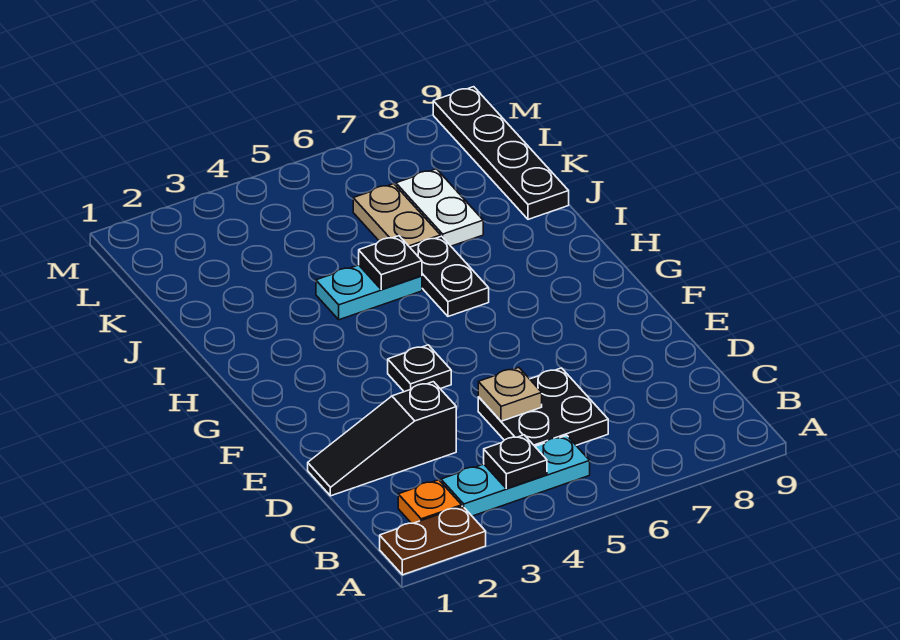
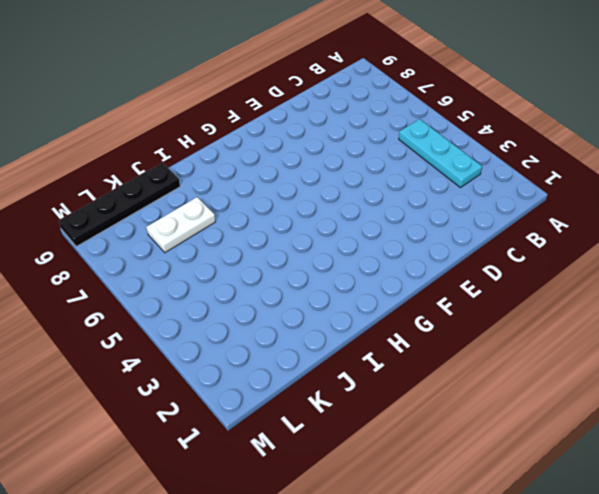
none -> brown plate A1:A2 level 1
none -> orange plate B2 level 1
none -> black plate C5:D6 level 1

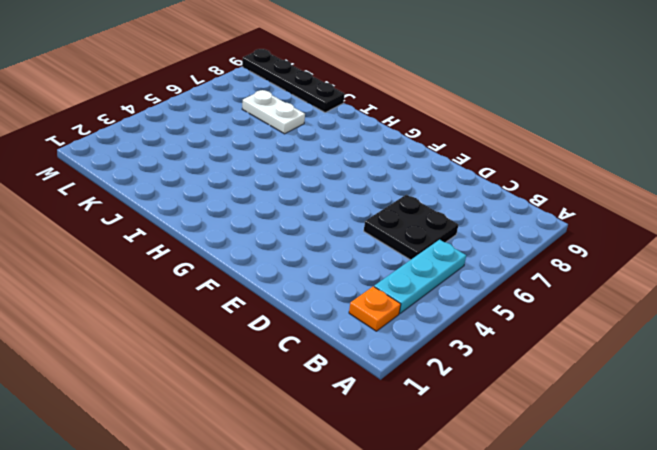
none -> brown plate A1:A2 level 1
none -> black slope D1:D3 level 1 top 3
none -> black plate F4 level 1

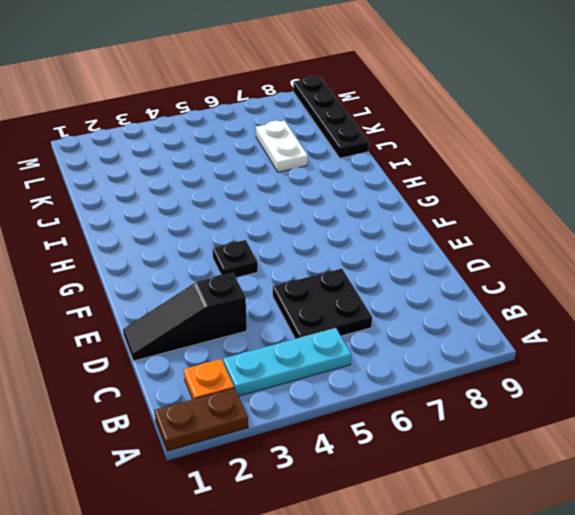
none -> black plate H6:I6 level 1
none -> cyan plate I4:I5 level 1
none -> tan plate J6:K6 level 1

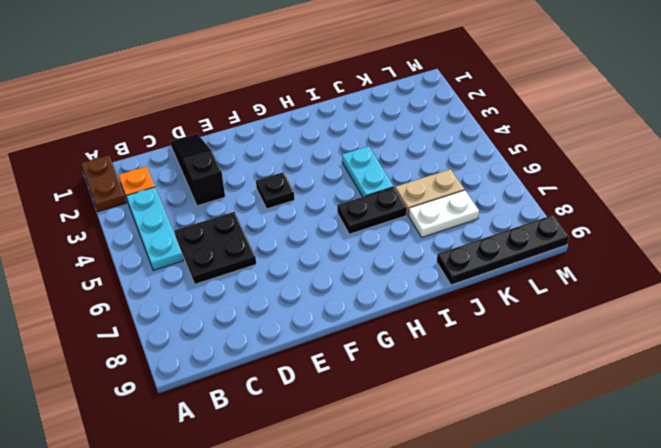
none -> black plate B4 level 2
none -> tan plate D5 level 2
none -> black plate I5 level 2

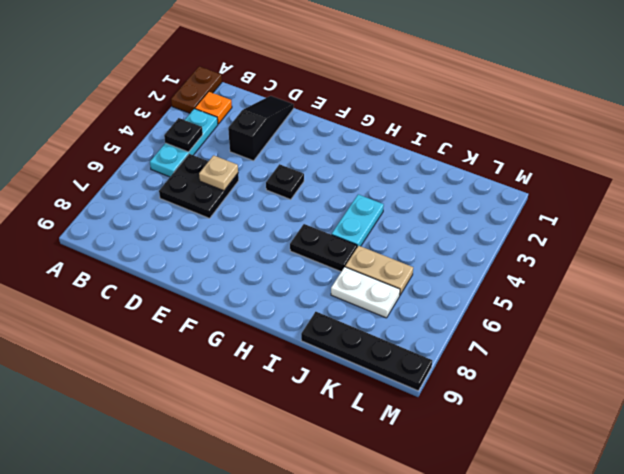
none -> black plate I5 level 2

